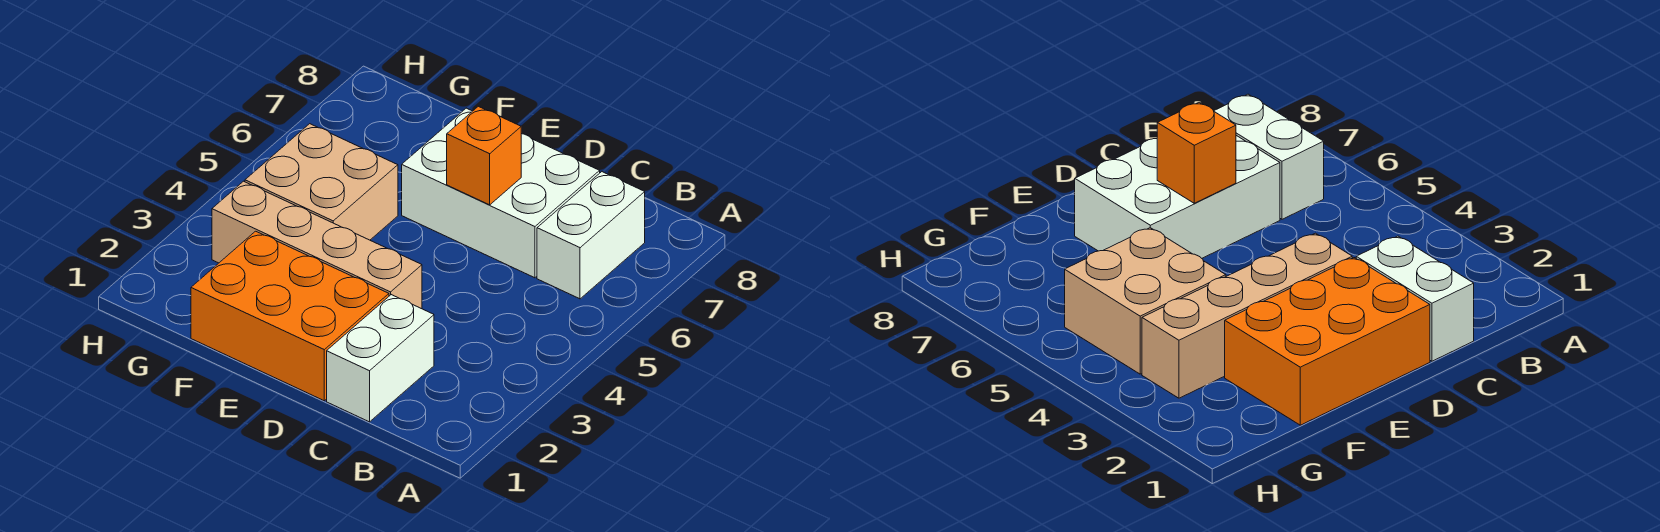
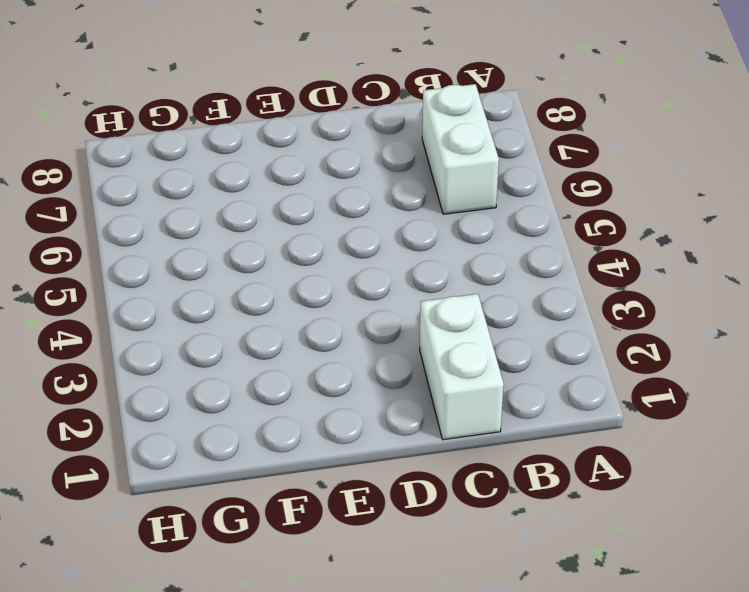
none -> white brick C6:E7 level 1
none -> orange brick D1:F2 level 1

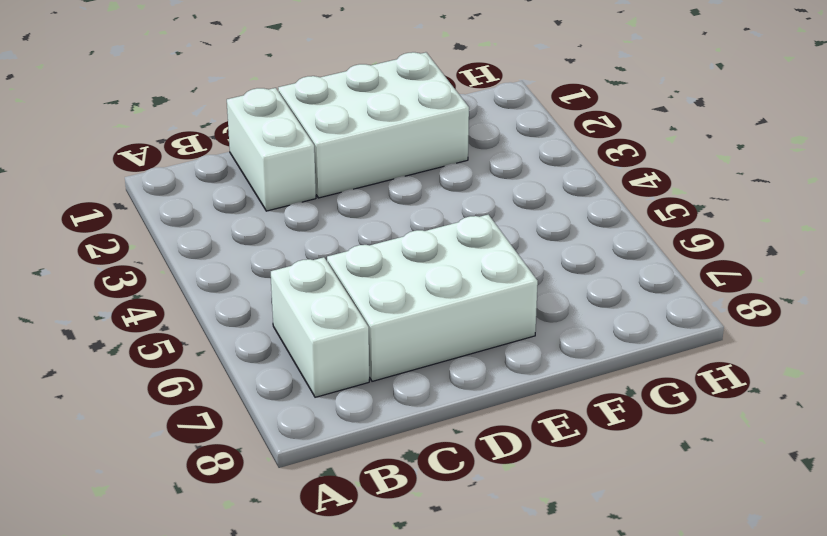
white brick D1:F2 level 1 -> orange brick D1:F2 level 1
none -> tan brick D3:G3 level 1
none -> tan brick F4:G5 level 1

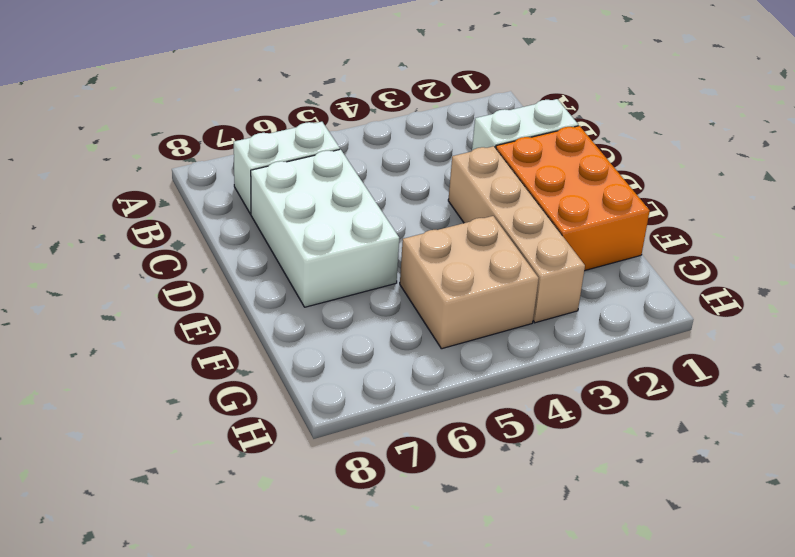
none -> orange brick D6 level 2

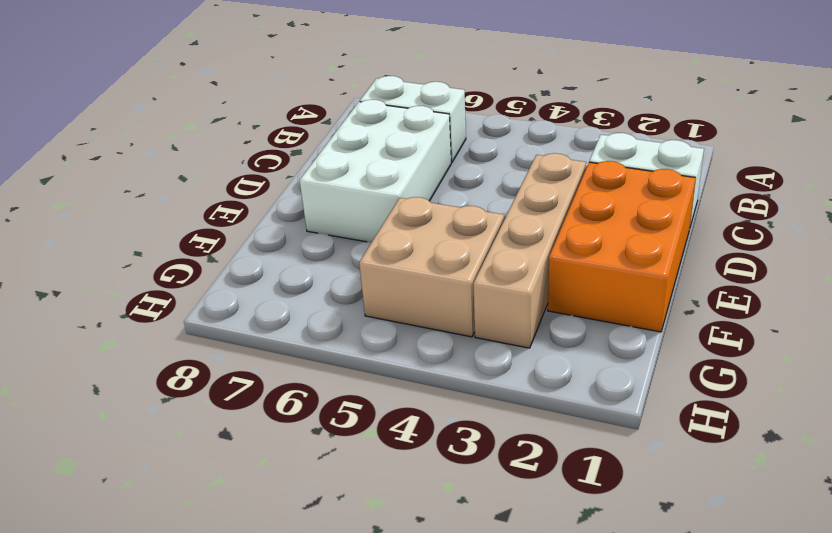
none -> orange brick D6 level 2

